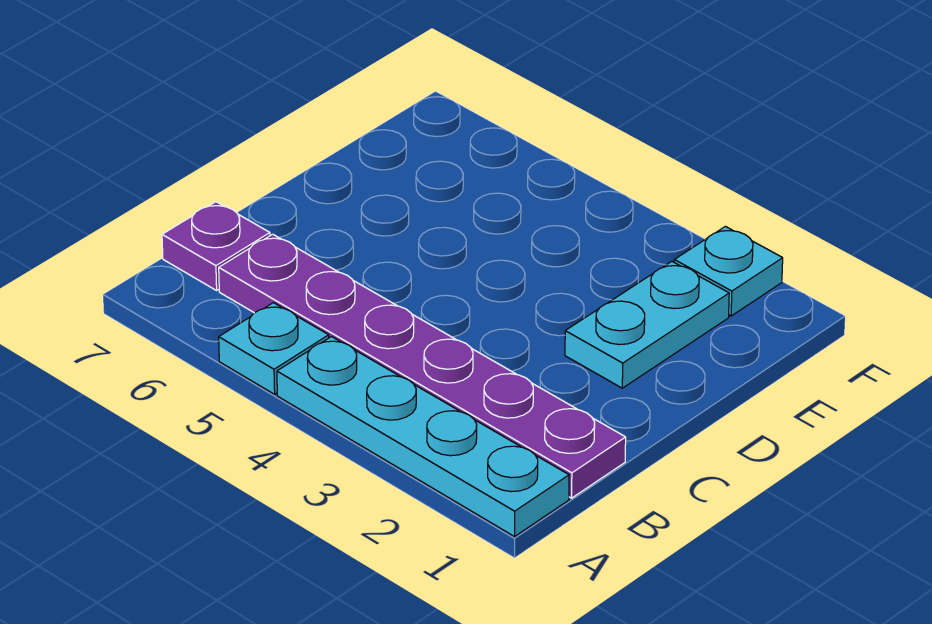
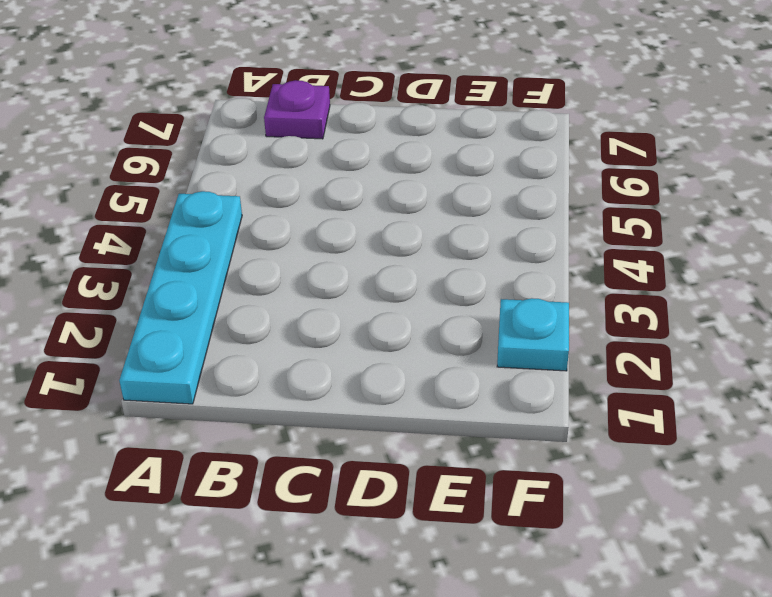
none -> cyan plate A5 level 1
none -> purple plate B1:B6 level 1

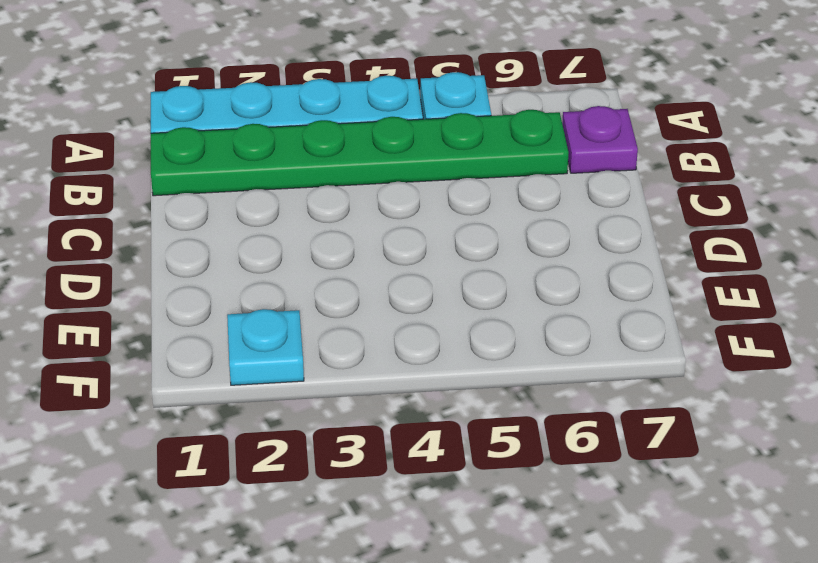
green plate B1:B6 level 1 -> purple plate B1:B6 level 1
none -> cyan plate D2:E2 level 1

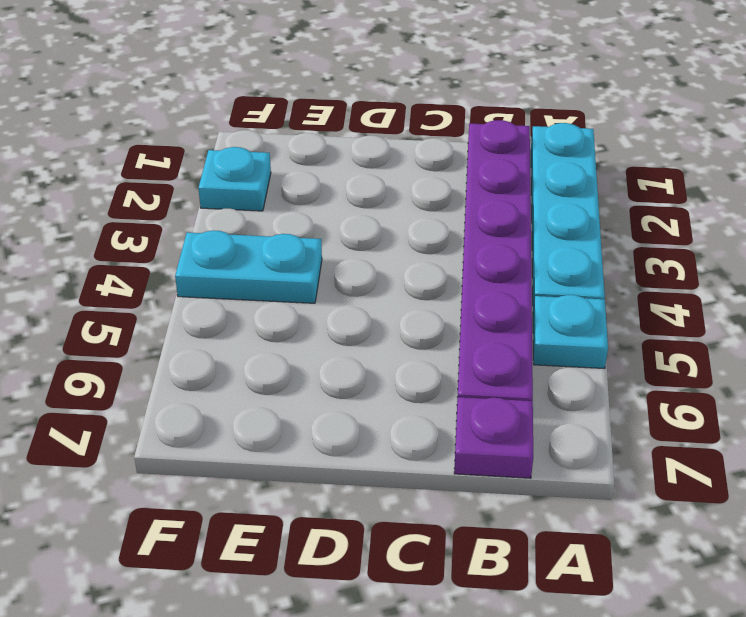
cyan plate E4:F4 level 1 -> cyan plate D2:E2 level 1

